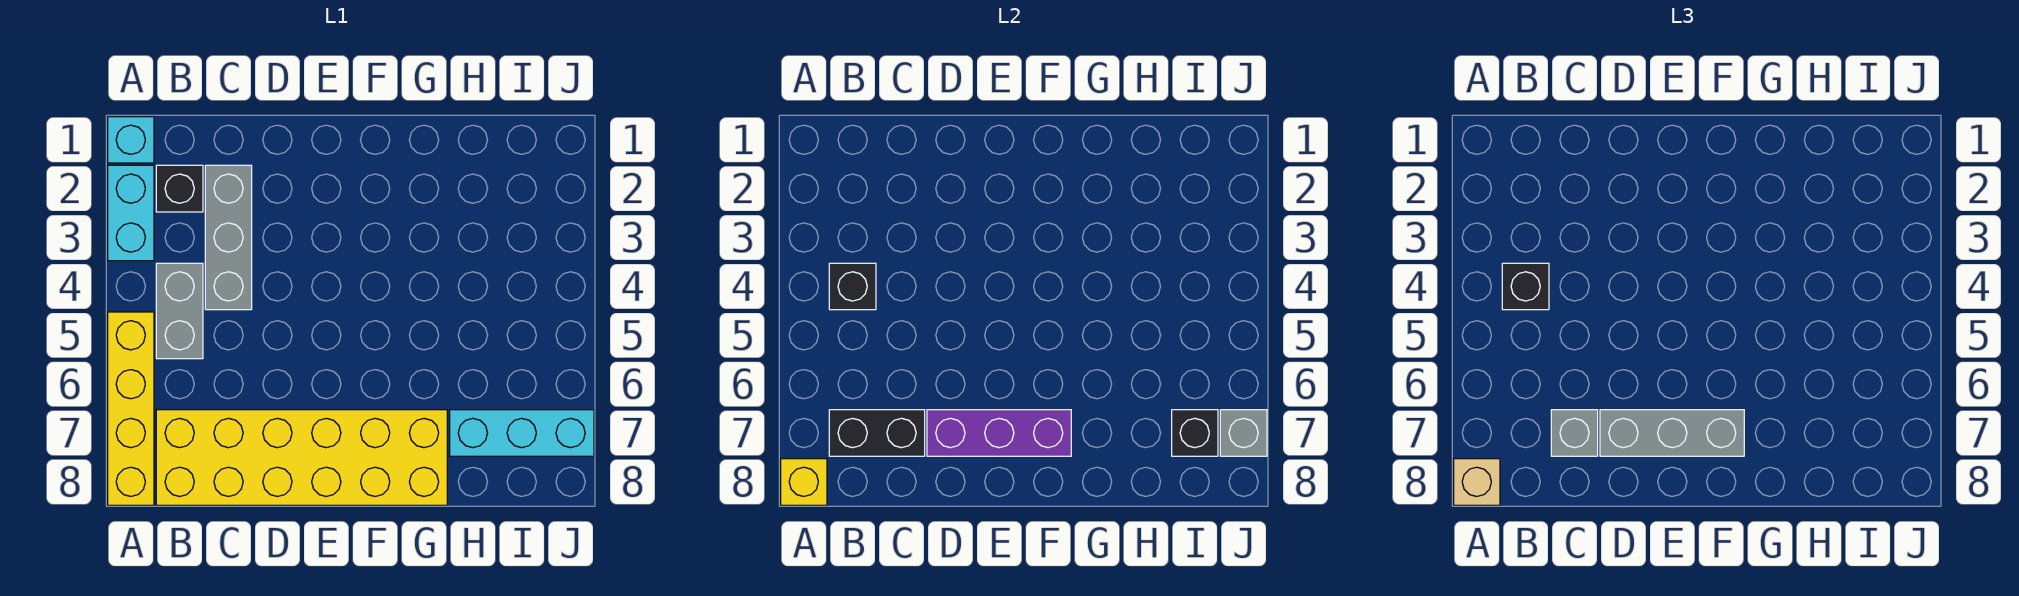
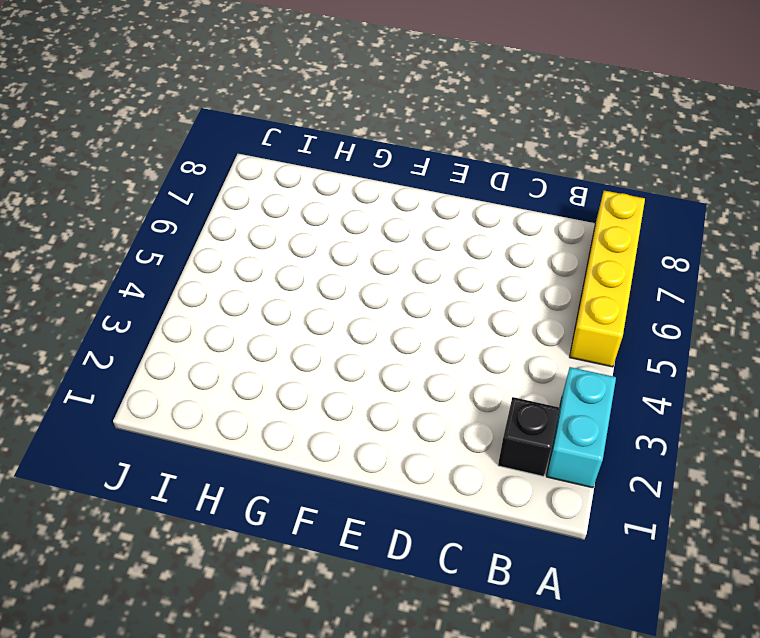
none -> cyan brick A1 level 1
none -> grey brick B4:B5 level 1
none -> yellow brick B7:G8 level 1

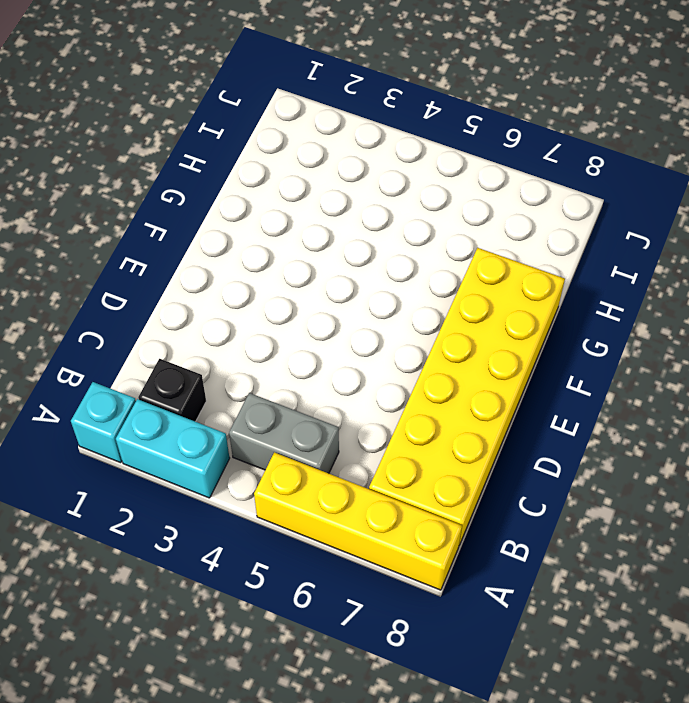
none -> grey brick C2:C4 level 1
none -> cyan brick H7:J7 level 1
none -> yellow brick A8 level 2

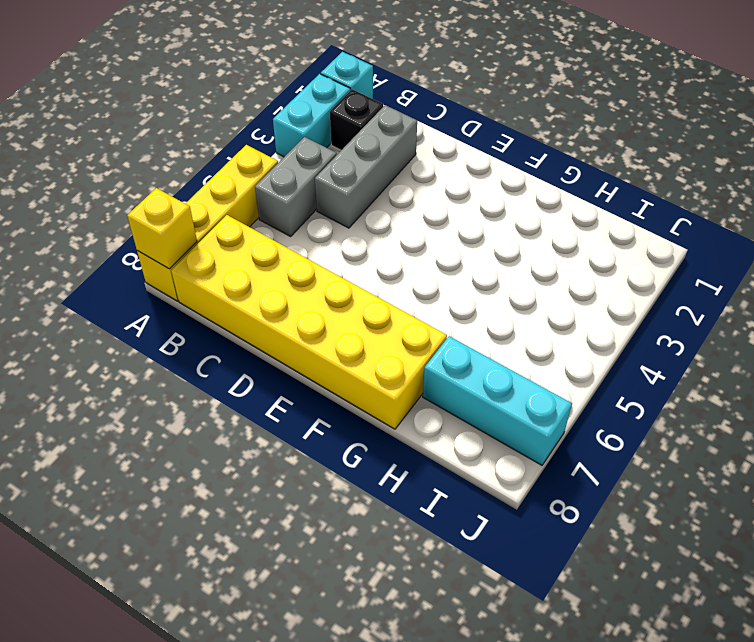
none -> black brick B4 level 2
none -> black brick B7:C7 level 2
none -> purple brick D7:F7 level 2

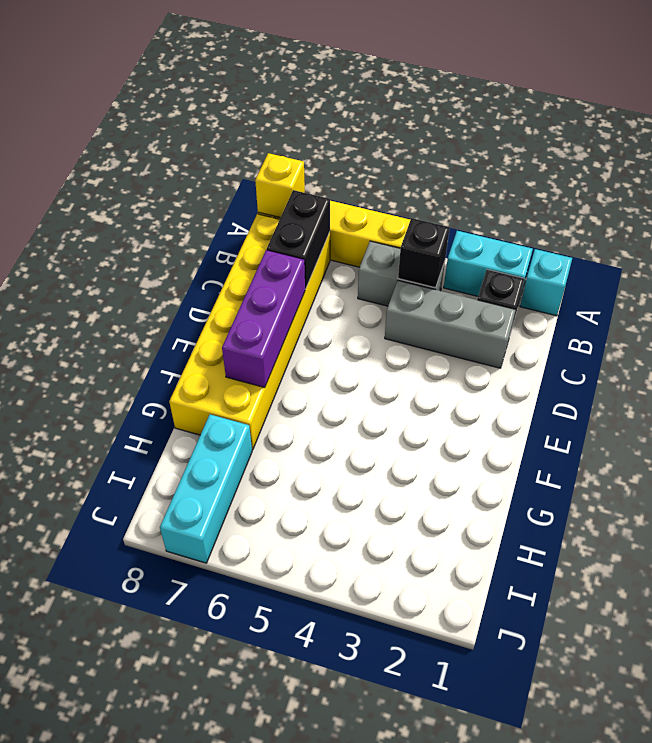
none -> black brick I7 level 2
none -> grey brick J7 level 2
none -> tan brick A8 level 3

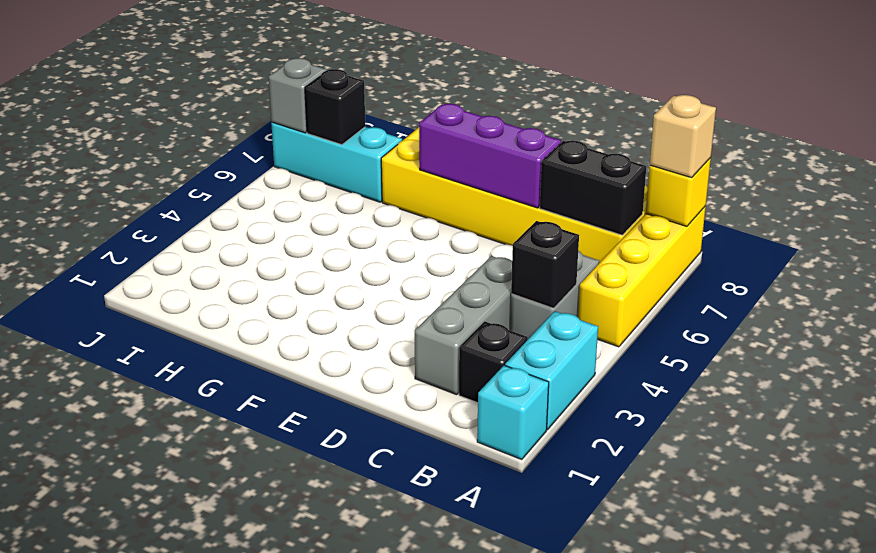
none -> black brick B4 level 3
none -> grey brick C7 level 3
none -> grey brick D7:F7 level 3

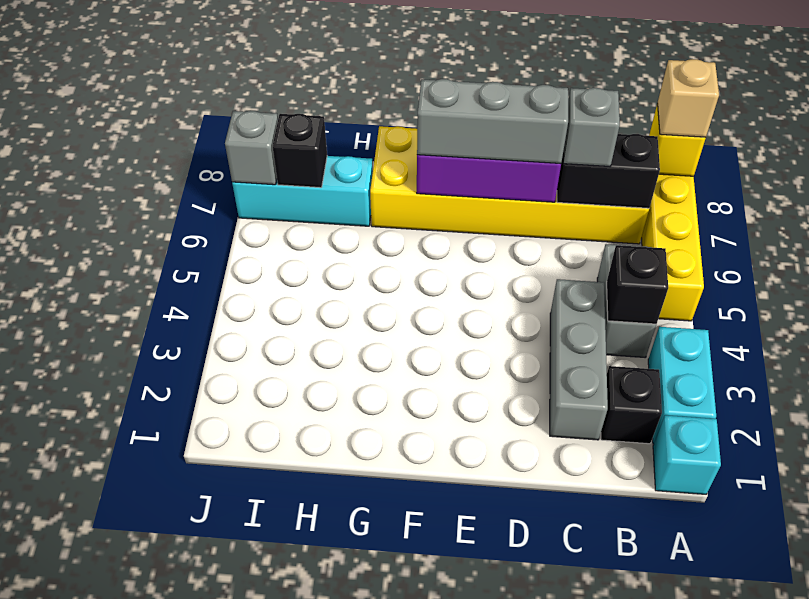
none -> black brick B4 level 3

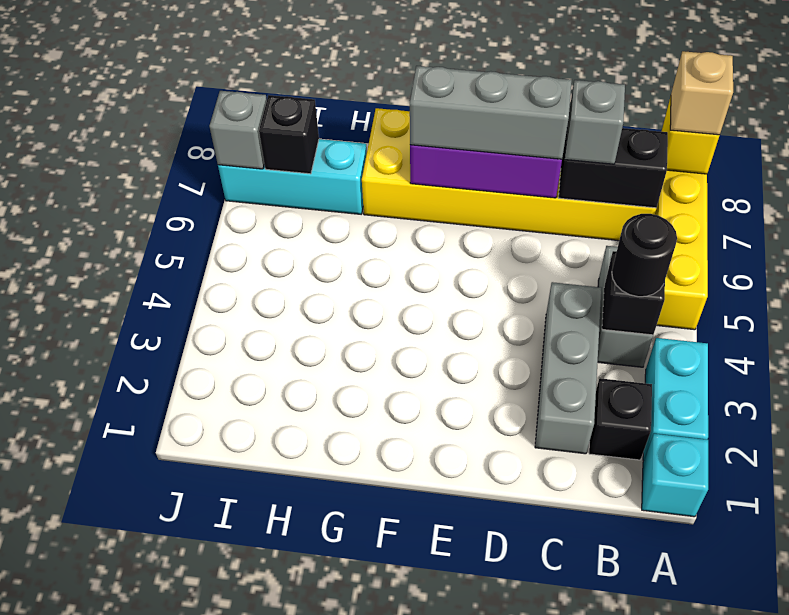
black round brick B4 level 3 -> black brick B4 level 3

